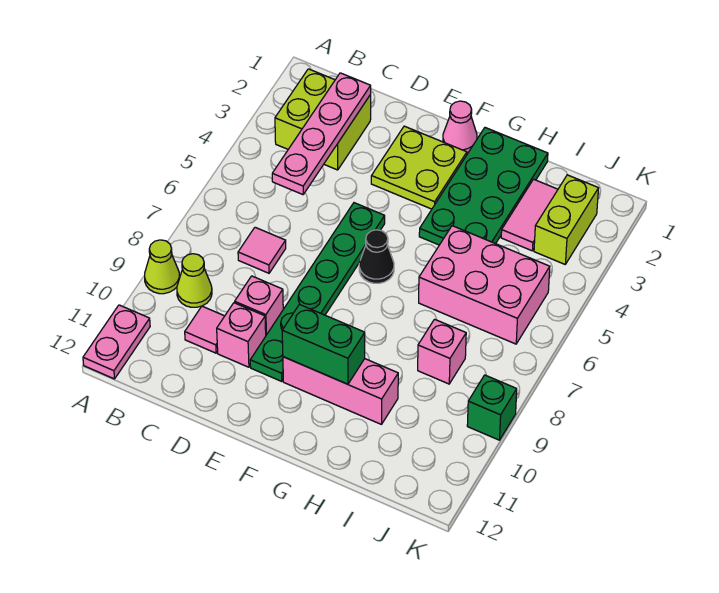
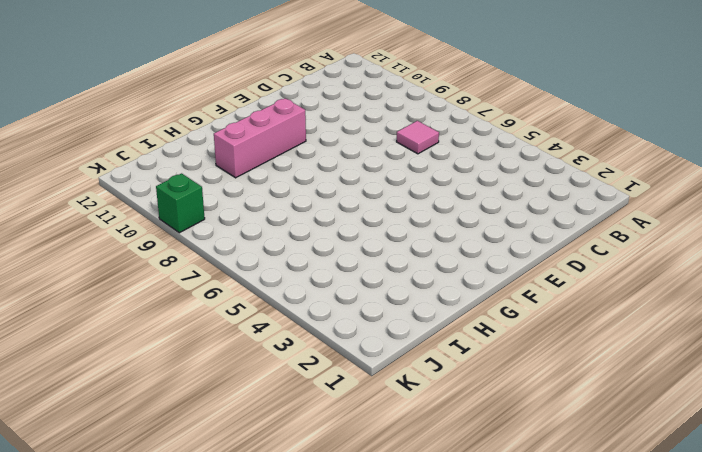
none -> lime cone A9 level 1
none -> pink plate A11:A12 level 1
none -> lime brick B2:C3 level 1

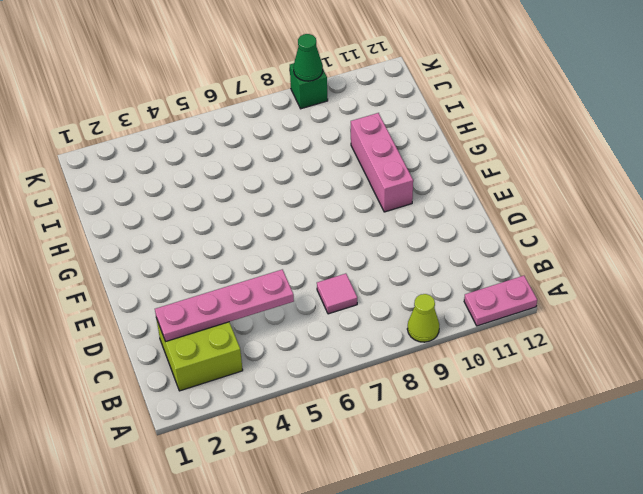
green cone K9 level 2 -> none
none -> lime cone B9 level 1
none -> pink tile C10 level 1
none -> pink brick D9 level 1

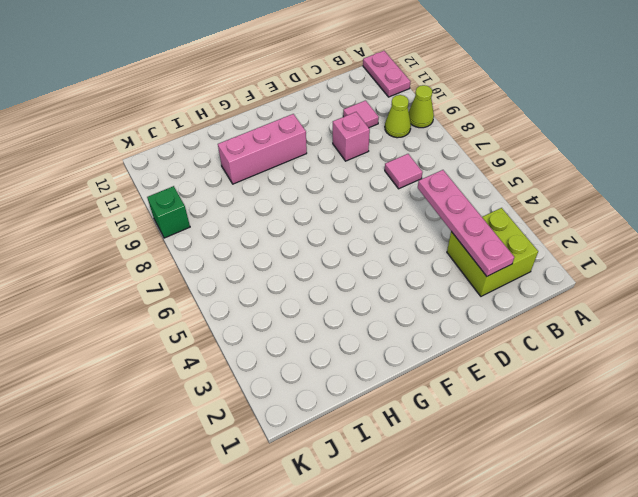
none -> pink brick D10 level 1
none -> lime plate E2:F3 level 1
none -> green plate E5:E10 level 1

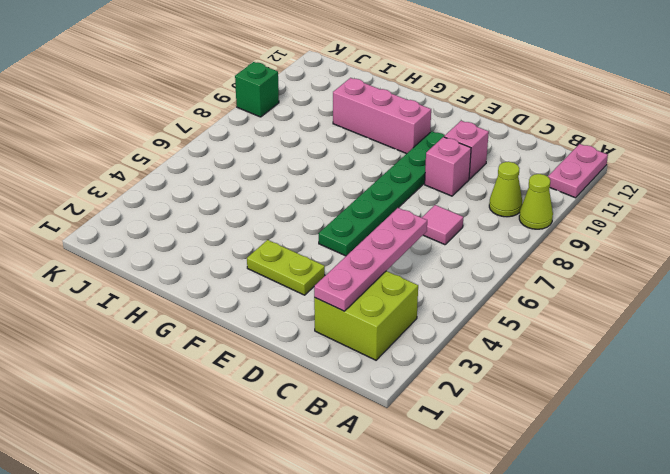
lime plate E3:F3 level 1 -> lime plate E2:F3 level 1
none -> pink tile C10 level 1
none -> pink cone F1 level 1
none -> black cone F6 level 1

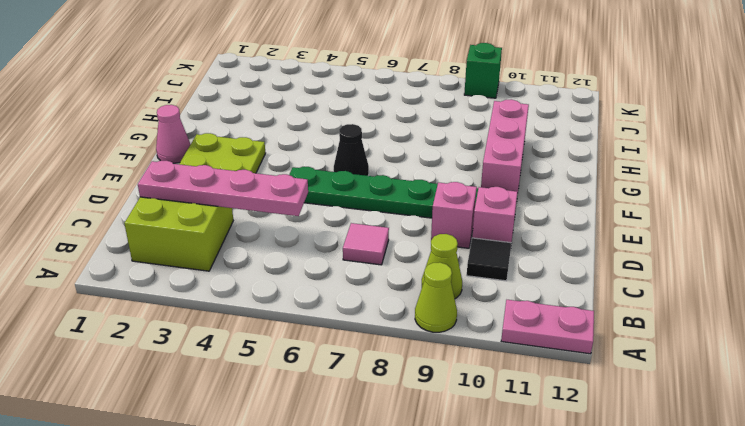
black tile C10 level 1 -> pink tile C10 level 1
none -> green plate G1:H4 level 1
none -> pink brick H5:J6 level 1
none -> pink tile I2:I3 level 1

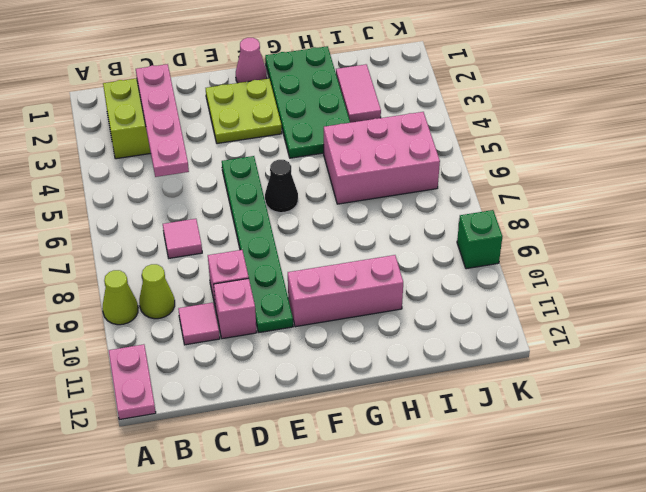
none -> pink brick I8 level 1
none -> lime brick J2:J3 level 1
none -> green brick F10:G10 level 2

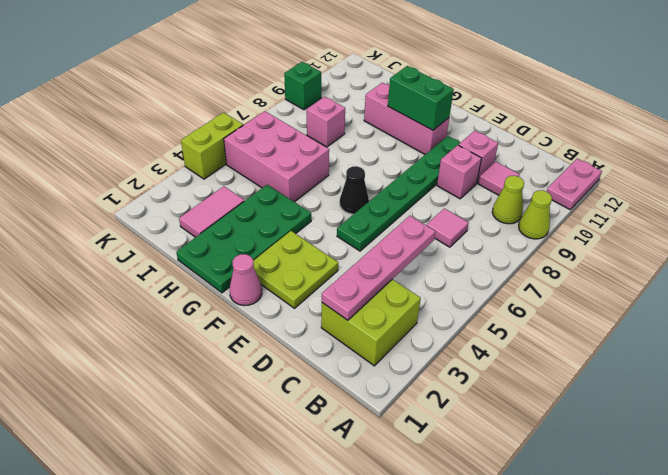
lime brick K4:K5 level 1 -> lime brick J2:J3 level 1

